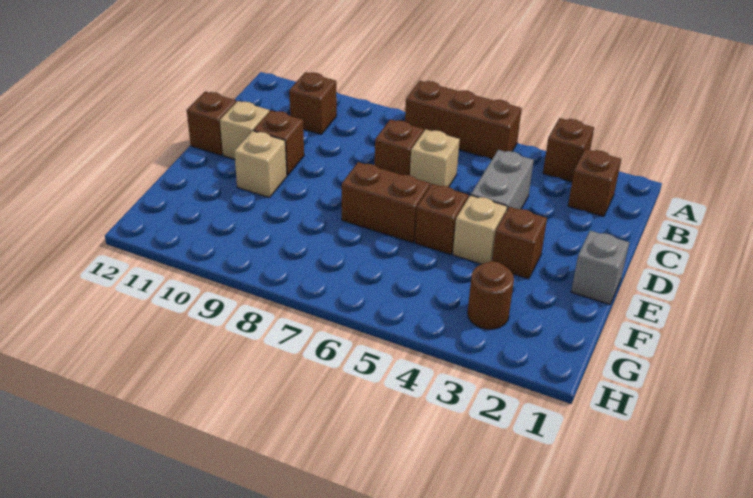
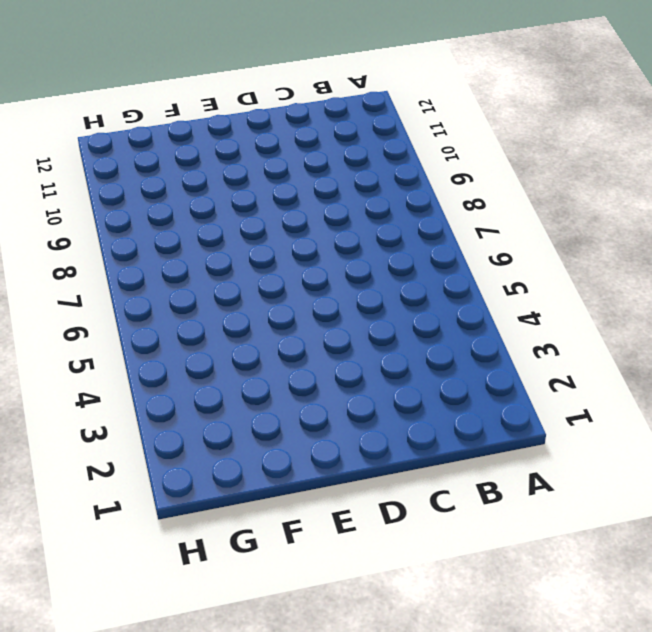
none -> brown brick A3 level 1
none -> brown brick A5:A7 level 1
none -> brown brick B2 level 1

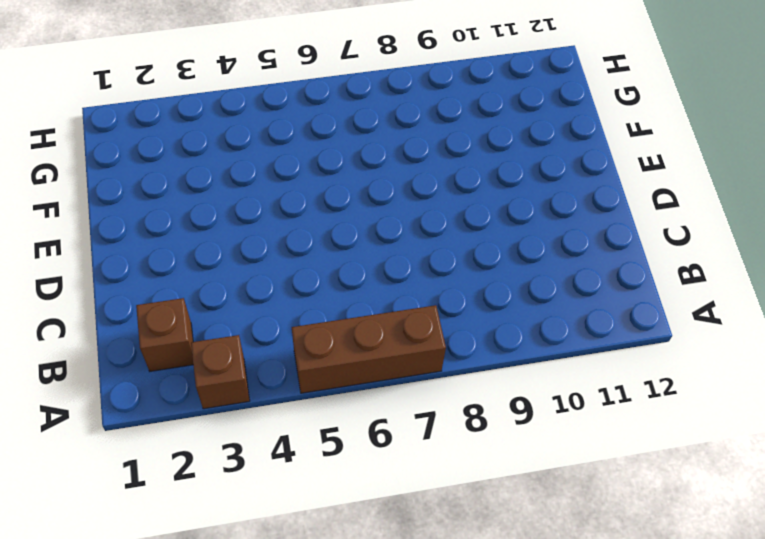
none -> brown brick B10 level 1
none -> grey brick C4:D4 level 1
none -> tan brick C6 level 1

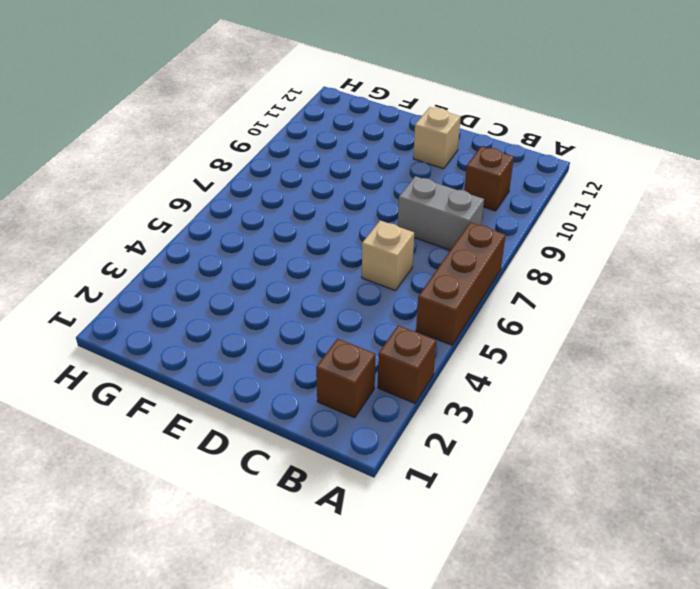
grey brick B8:C8 level 1 -> grey brick C4:D4 level 1
none -> brown brick C7 level 1
none -> brown brick D10 level 1
none -> brown brick D12 level 1

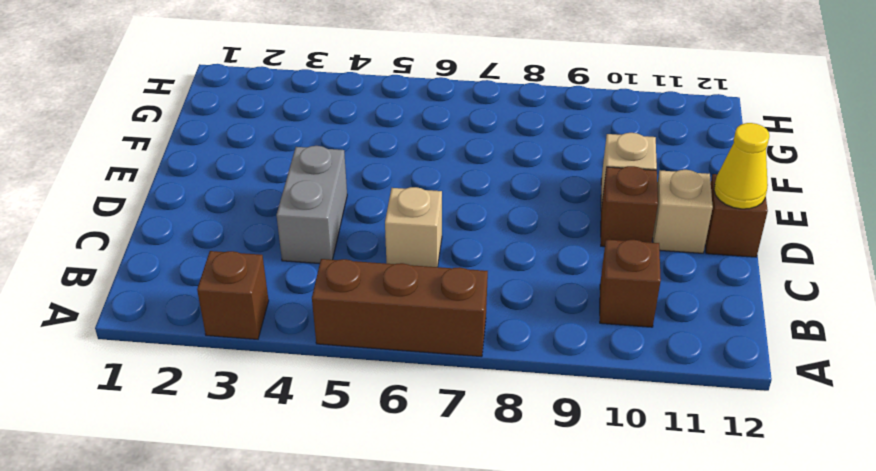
yellow cone D12 level 2 -> none
none -> brown brick B2 level 1
none -> brown brick C7 level 1
none -> grey brick E1 level 1

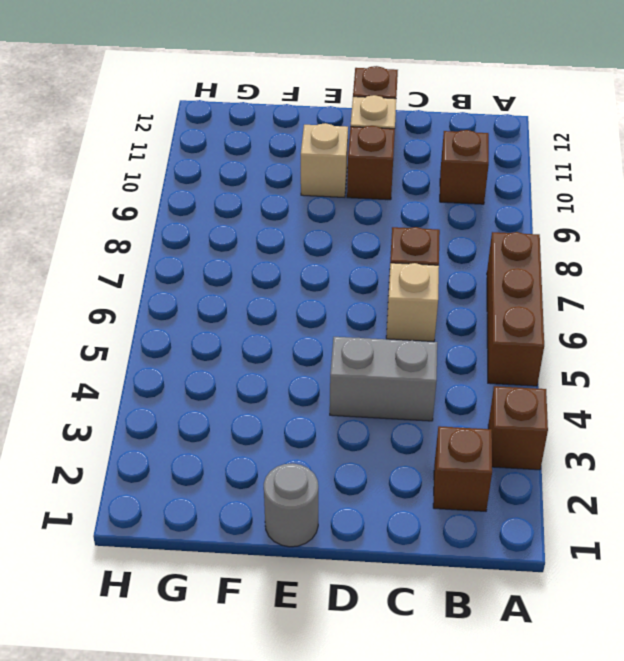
grey round brick E1 level 1 -> grey brick E1 level 1
none -> brown brick E3 level 1
none -> tan brick E4 level 1
none -> brown brick E5 level 1

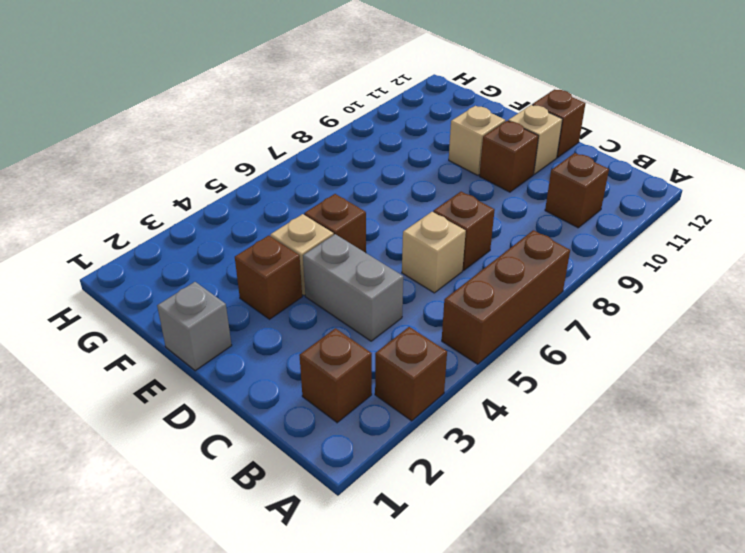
none -> brown brick E6:E7 level 1
none -> brown round brick G3 level 1

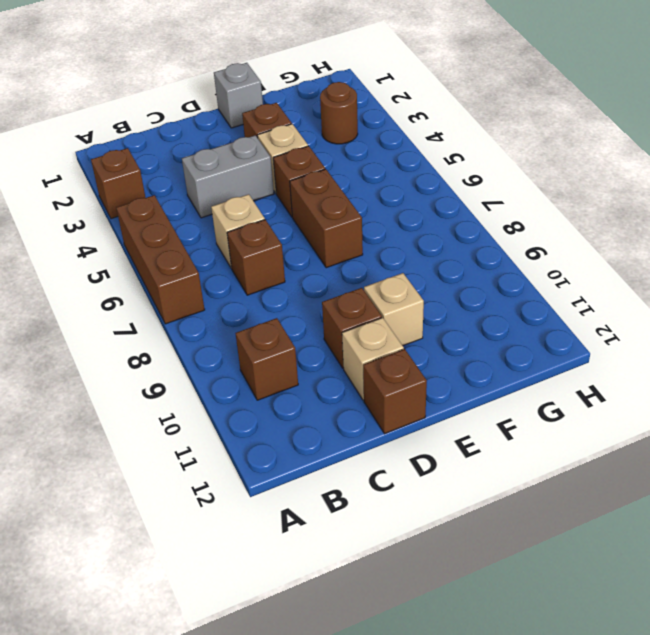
none -> brown brick B2 level 1

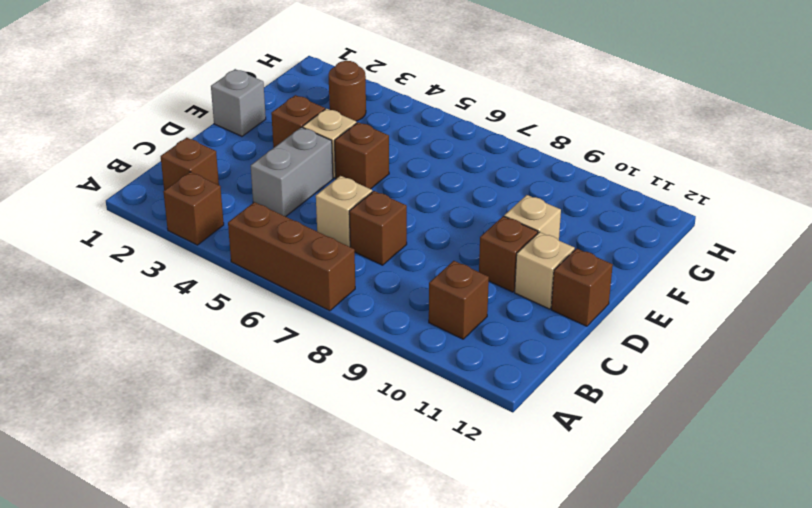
none -> brown brick E6:E7 level 1

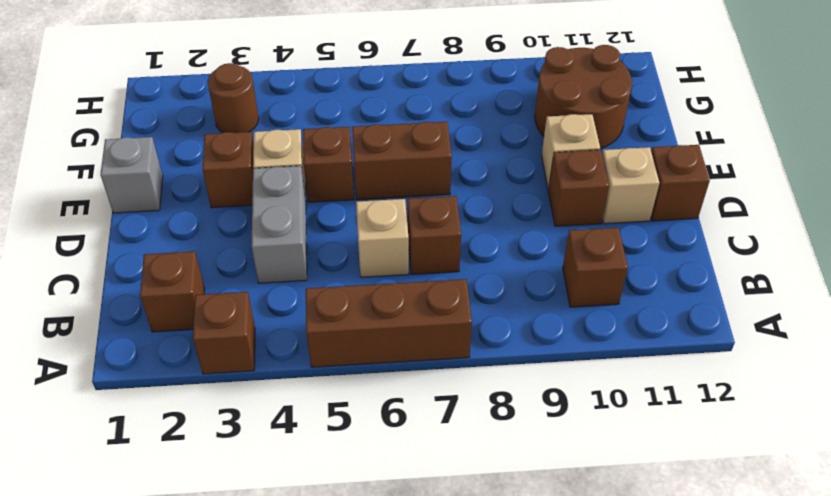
brown round brick F10:G11 level 1 -> none

